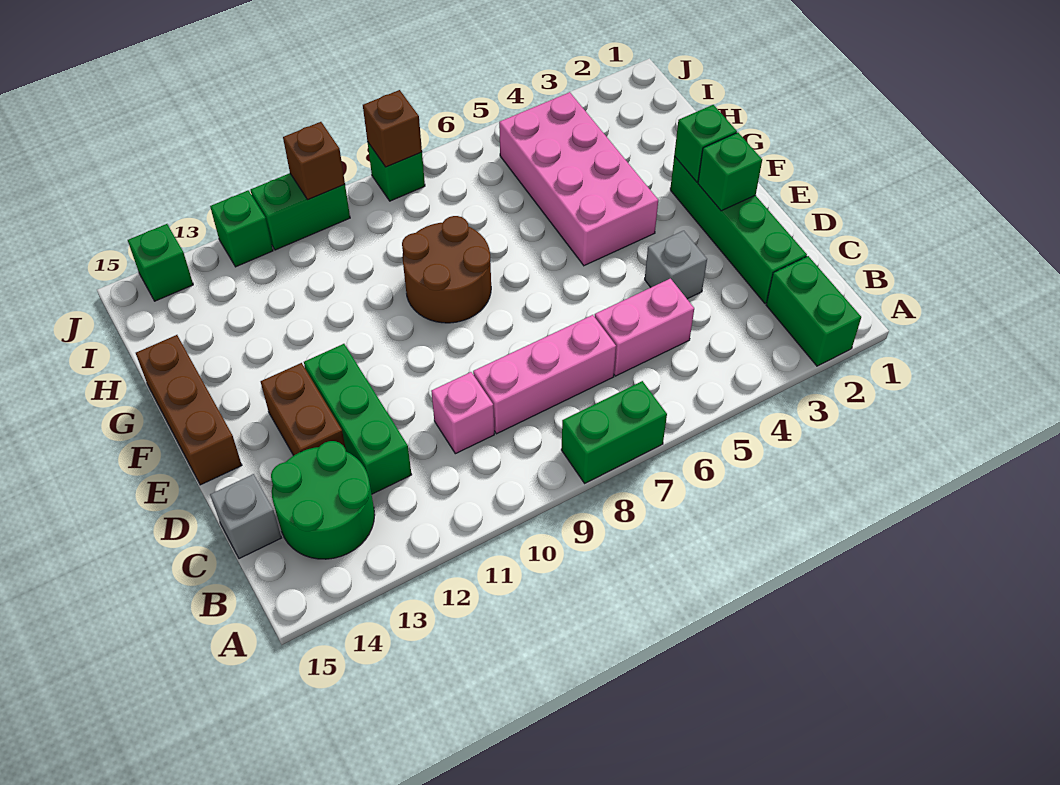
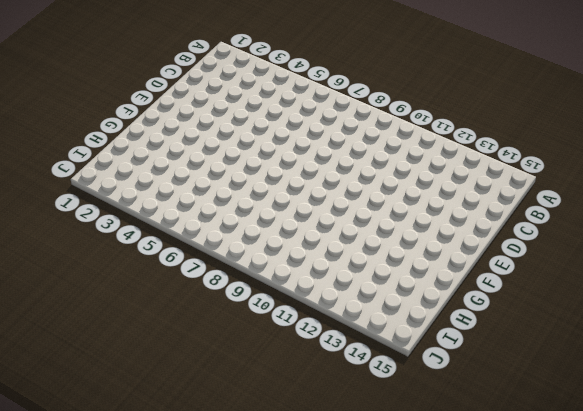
none -> green brick A2:B2 level 1
none -> green brick A7:A8 level 1
none -> green round brick B13:C14 level 1

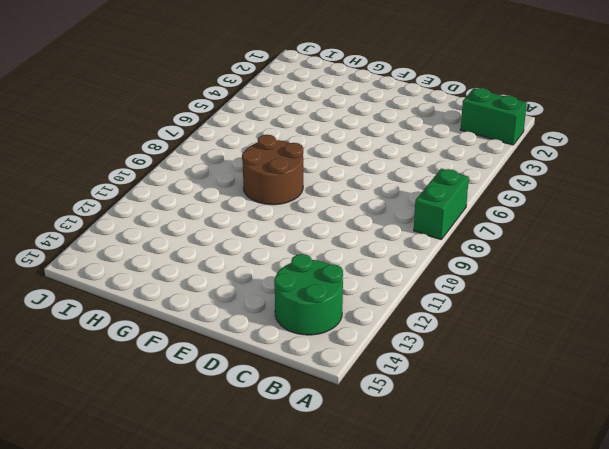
none -> green brick C2:F2 level 1
none -> pink brick C5:C6 level 1
none -> pink brick C7:C9 level 1

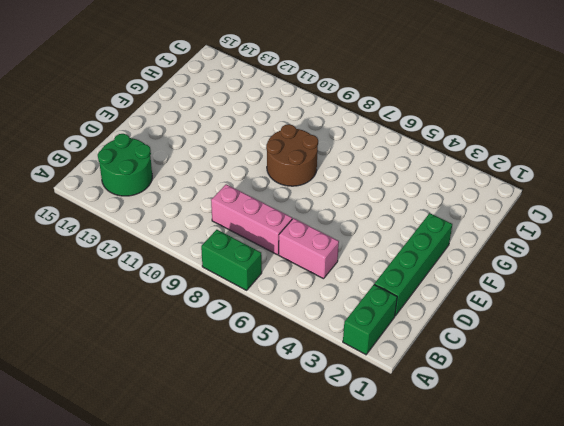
none -> pink brick C10 level 1
none -> green brick C12:E12 level 1
none -> grey brick C15 level 1

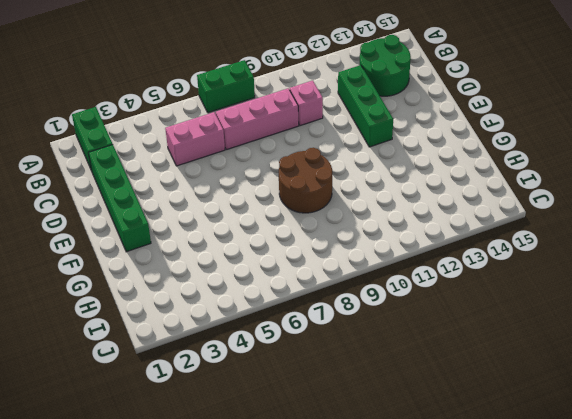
none -> grey brick C15 level 1
none -> grey brick D4 level 1
none -> brown brick D13:E13 level 1

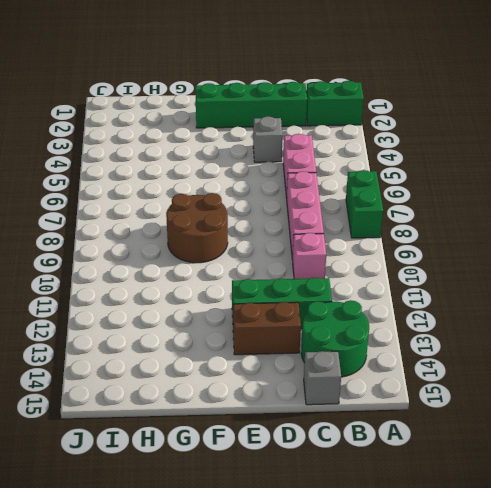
none -> brown brick E15:G15 level 1
none -> pink brick F4:I5 level 1
none -> green brick J8 level 1

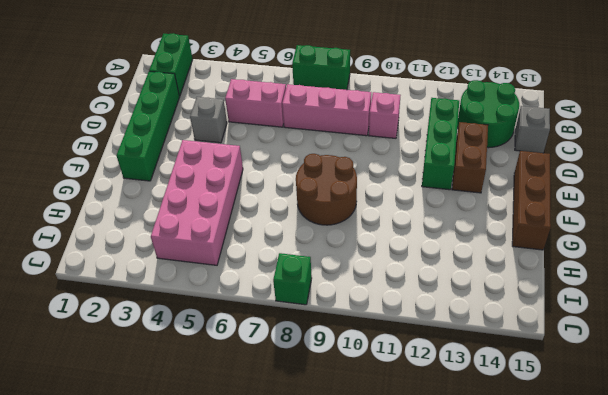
none -> green brick J10:J11 level 1
none -> green brick J12 level 1
none -> green brick J14 level 1

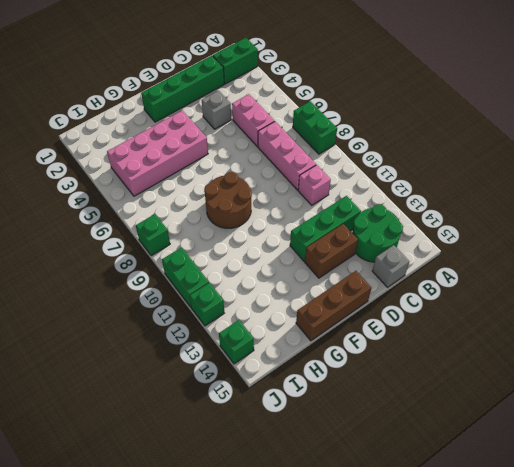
none -> green brick E2 level 2
none -> green brick F2 level 2
none -> brown brick J8 level 2

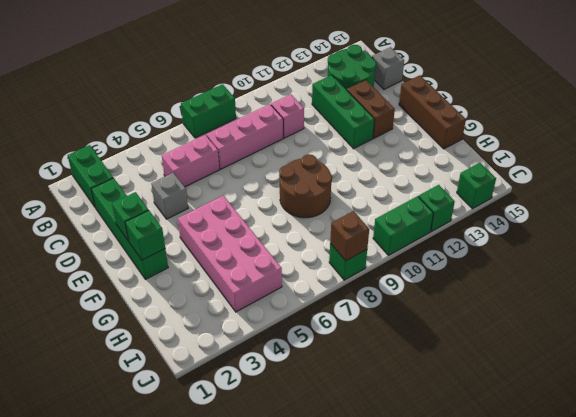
none -> brown brick J10 level 2

